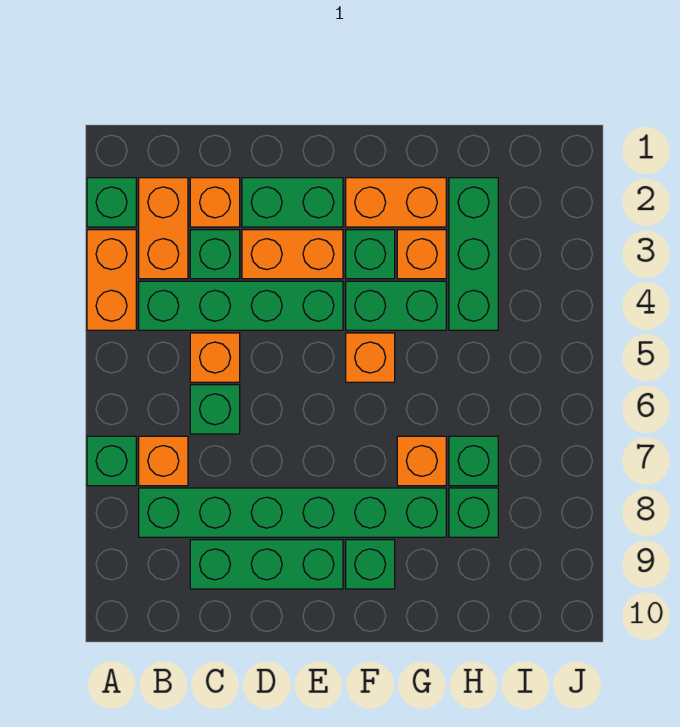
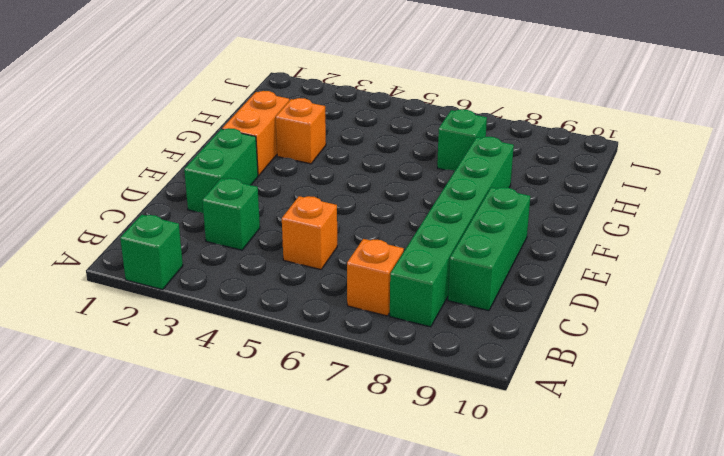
none -> orange brick A3:A4 level 1
none -> green brick A7 level 1
none -> orange brick B2:B3 level 1

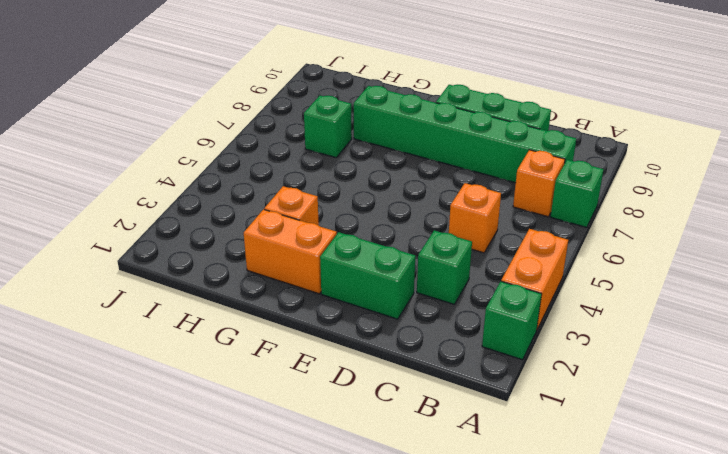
none -> orange brick B2:B3 level 1
none -> green brick B4:E4 level 1
none -> orange brick C2 level 1

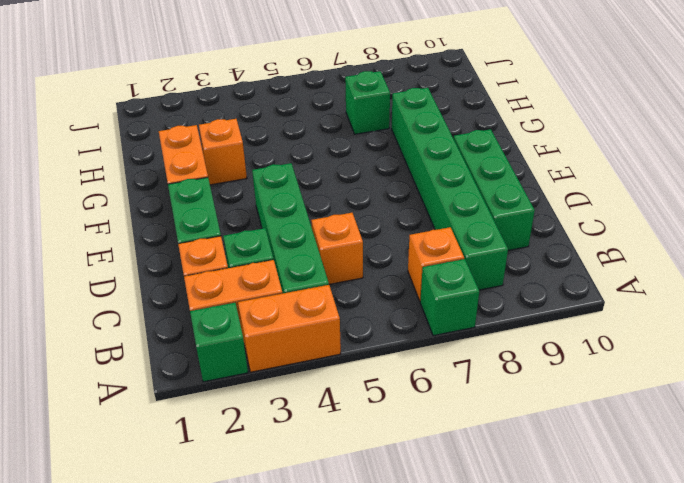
none -> green brick C6 level 1
none -> orange brick D3:E3 level 1
none -> green brick F3 level 1

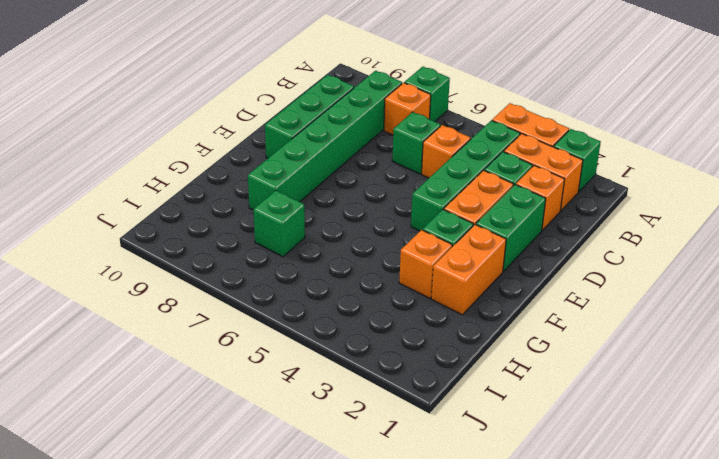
none -> green brick F4:G4 level 1
none -> orange brick F5 level 1
none -> green brick F9 level 1

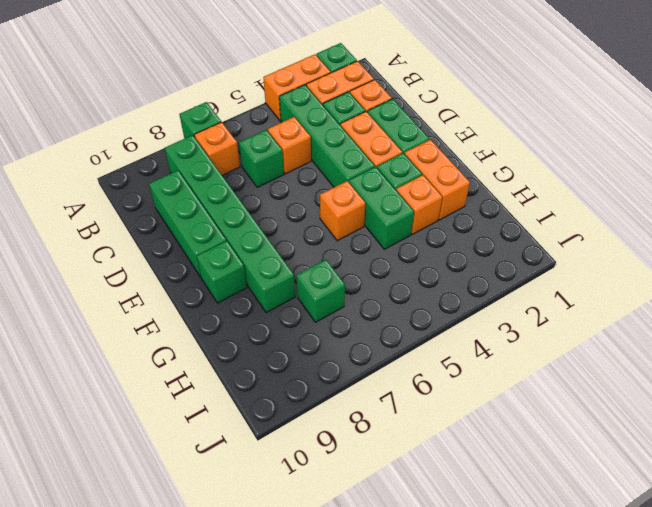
none -> orange brick G7 level 1
none -> green brick H2:H4 level 1
none -> green brick H8 level 1

